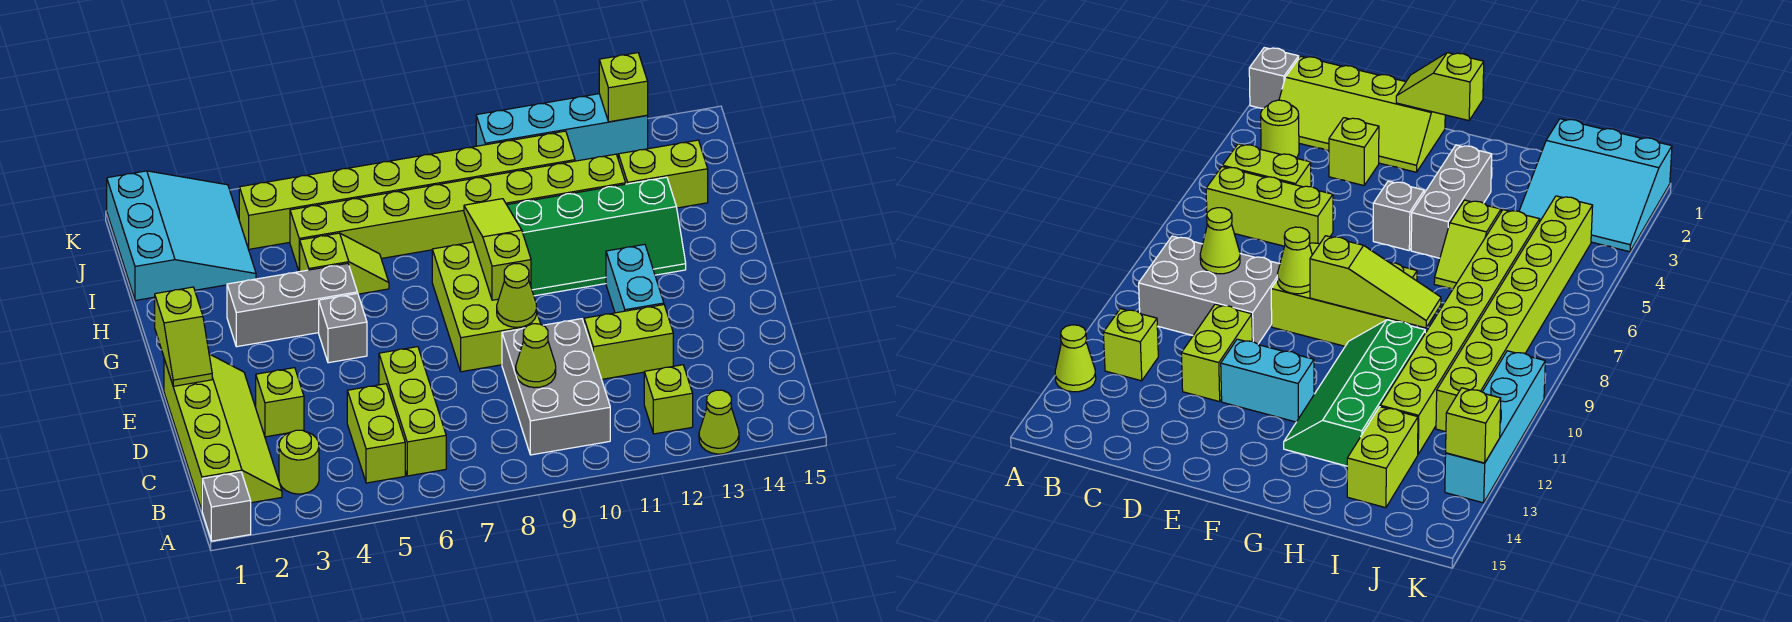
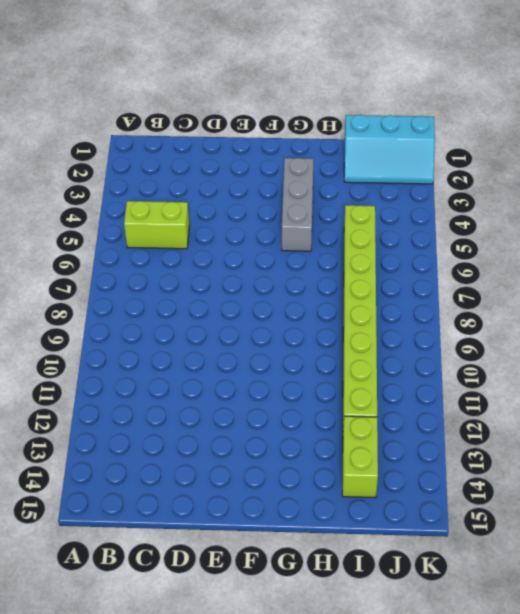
cyan slope I1:K2 level 1 top 1 -> cyan slope I1:K3 level 1 top 1
none -> grey brick A1 level 1
none -> lime cone A13 level 1
none -> lime slope B1:E2 level 1 top 1

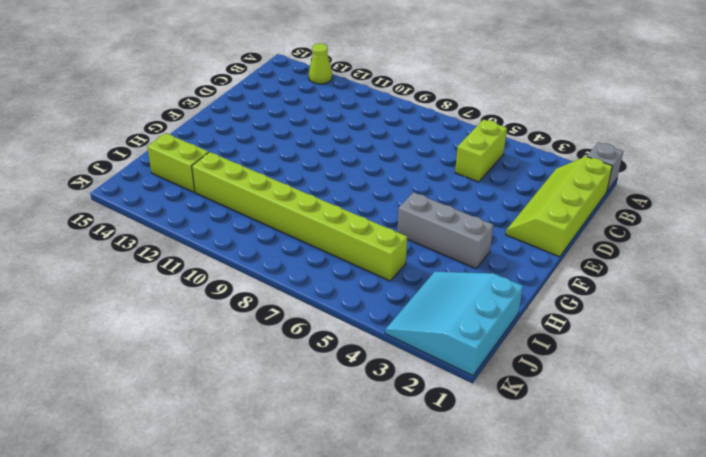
none -> lime round brick B3 level 1
none -> lime brick B6:D6 level 1
none -> grey brick B9:D10 level 1

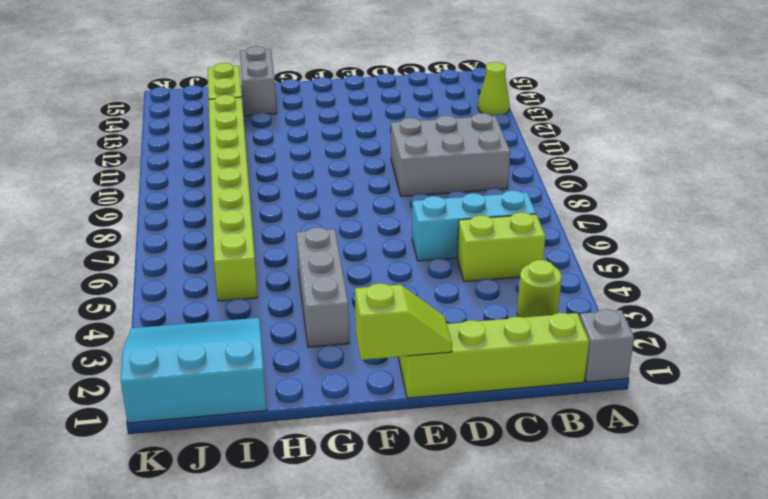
cyan brick B6:D6 level 1 -> lime brick B6:D6 level 1
grey brick H14:H15 level 1 -> none
none -> lime brick B12 level 1
none -> lime brick D3 level 1
none -> lime brick D11:D12 level 1

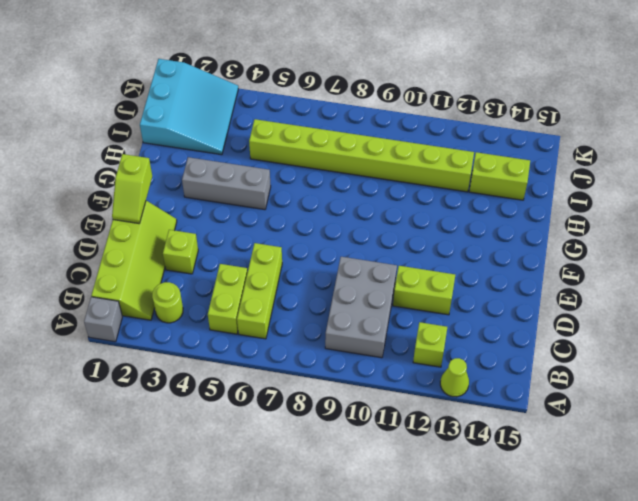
none -> lime brick E8:G9 level 1
none -> cyan brick E12:F12 level 1
none -> grey brick F5 level 1

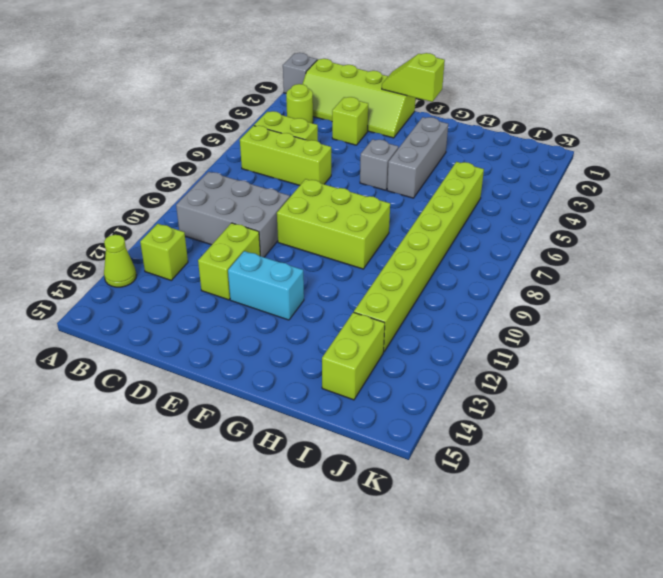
none -> green slope G10:H13 level 1 top H
none -> lime slope H5:H6 level 1 top 5
none -> cyan slope I1:K3 level 1 top 1

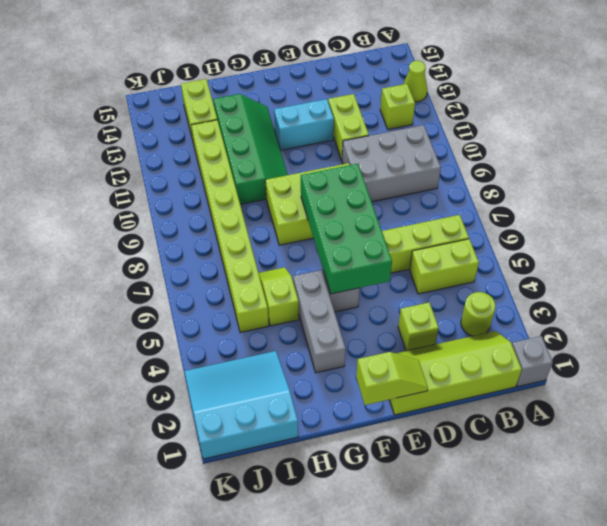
green brick E5:F8 level 2 -> none
none -> lime brick J4:J11 level 1
none -> cyan brick K10:K13 level 1
none -> lime cone C9 level 2

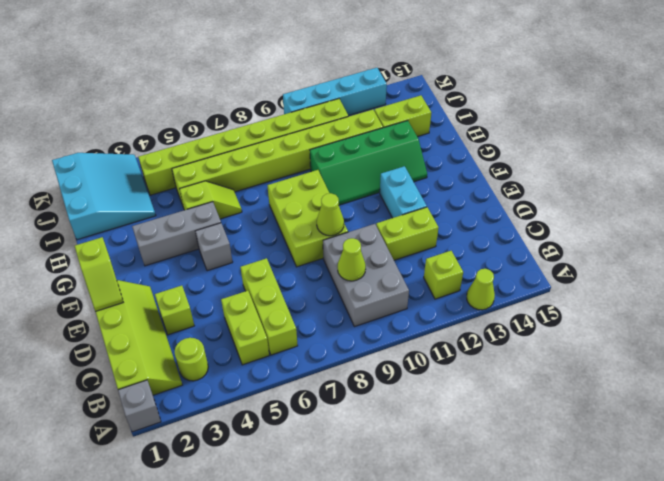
none -> lime slope F9:H9 level 2 top F
none -> lime brick K13 level 2

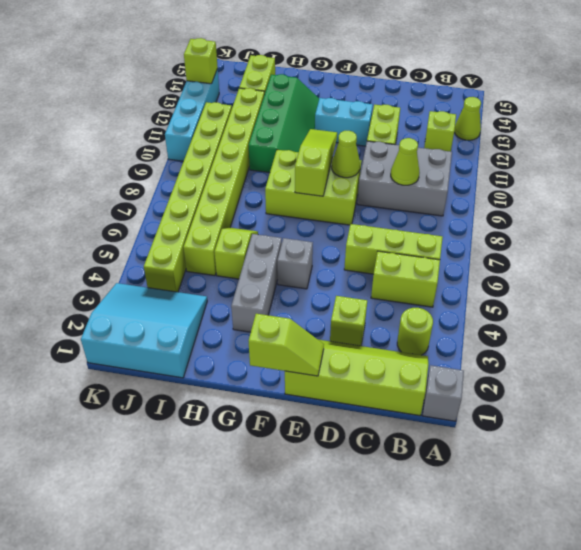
lime slope F8:F10 level 2 top 8 -> lime slope F9:H9 level 2 top F

